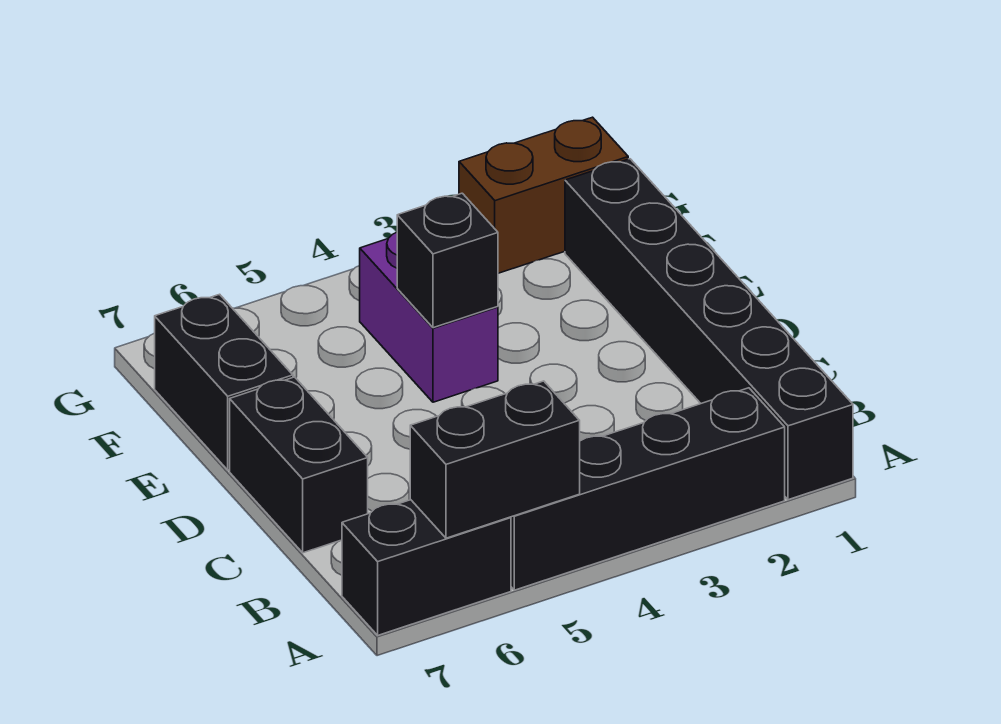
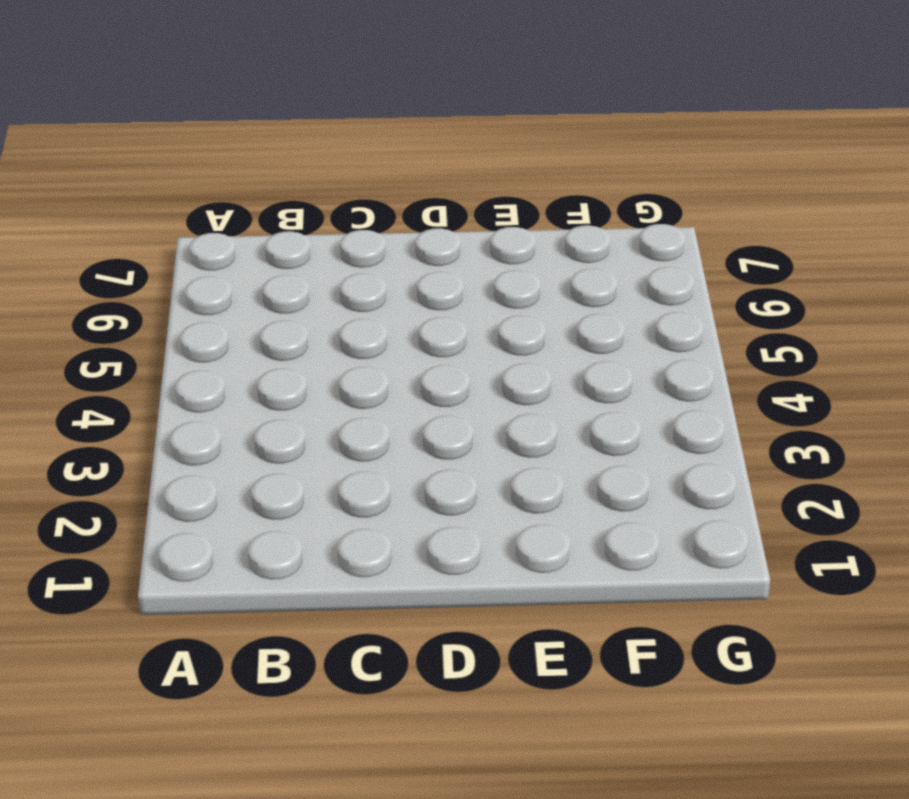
none -> black brick A1:F1 level 1
none -> black brick A2:A5 level 1

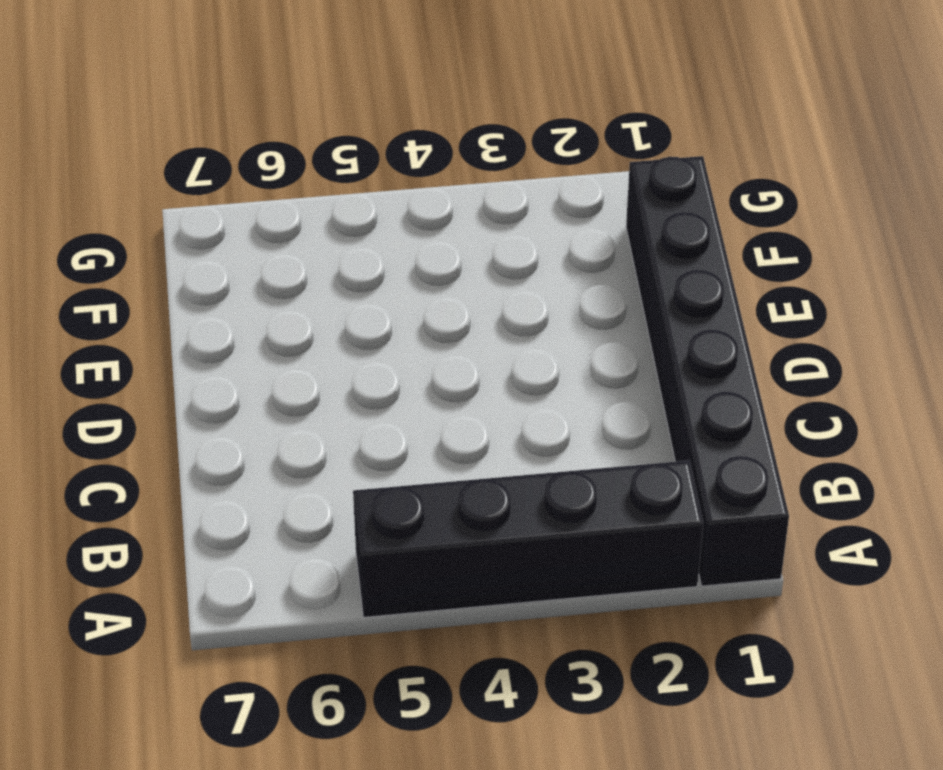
none -> black brick A6:A7 level 1
none -> black brick C7:D7 level 1

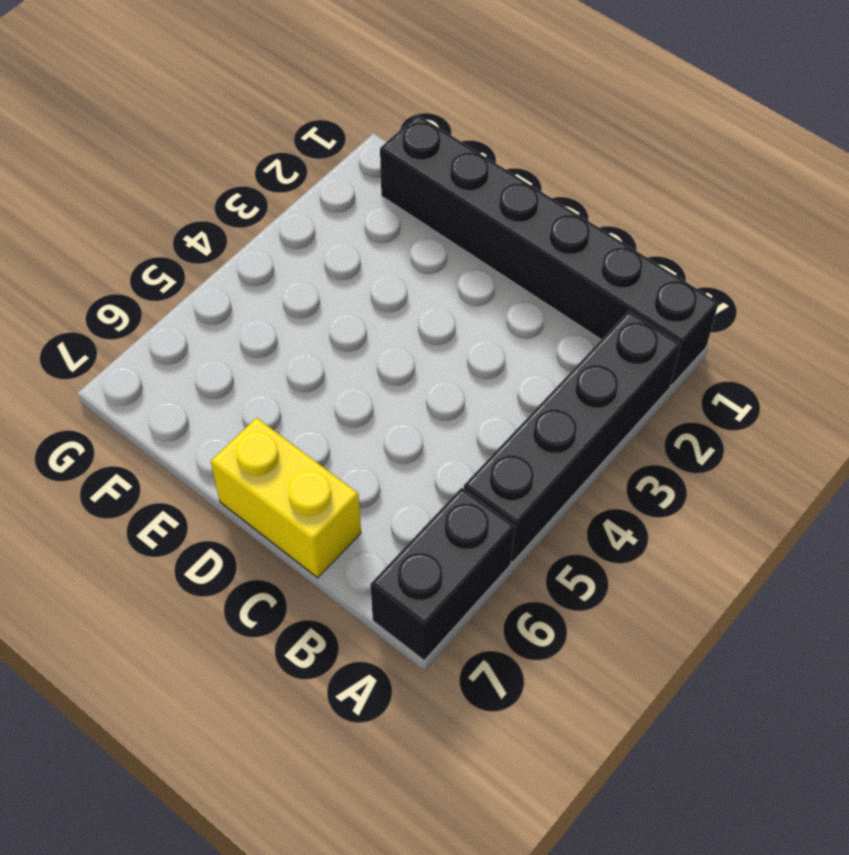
yellow brick C7:D7 level 1 -> black brick C7:D7 level 1
none -> purple brick E4:F4 level 1
none -> black brick E7:F7 level 1

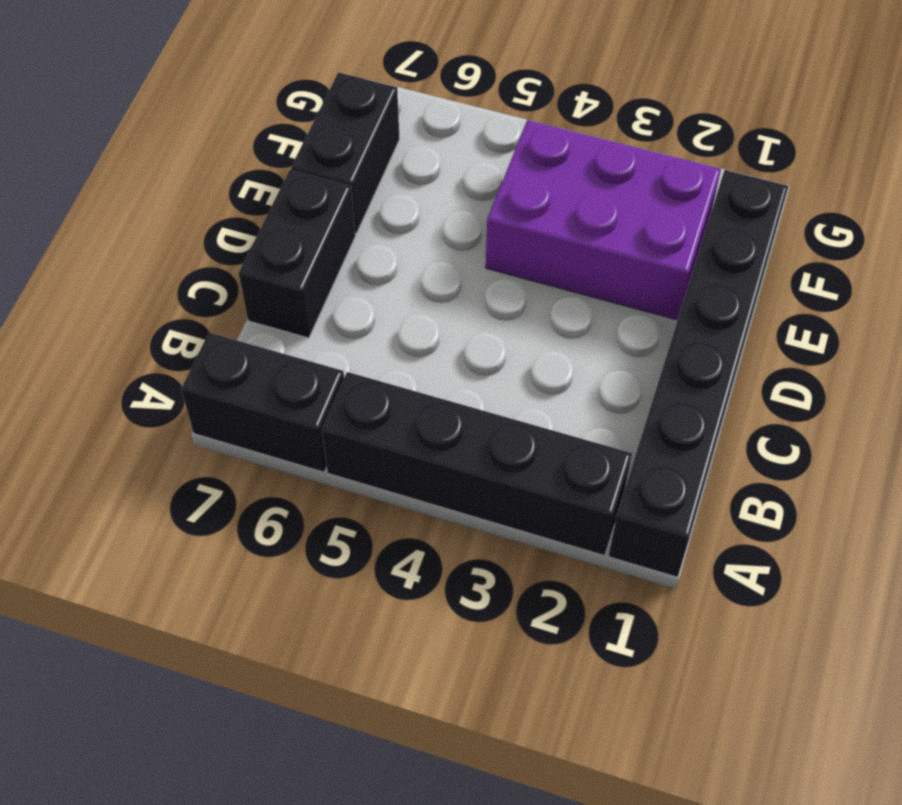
purple brick E2:F4 level 1 -> purple brick E4:F4 level 1
none -> brown brick G1:G2 level 1
none -> black brick A5:A6 level 2

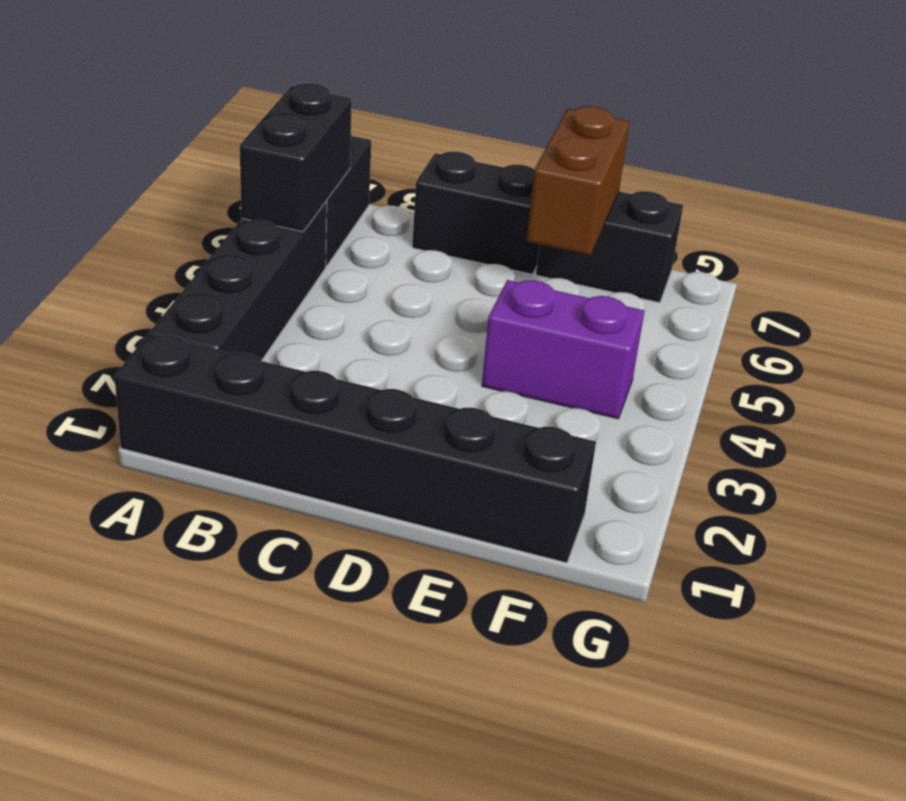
brown brick E6:E7 level 2 -> brown brick G1:G2 level 1
none -> black brick E4 level 2

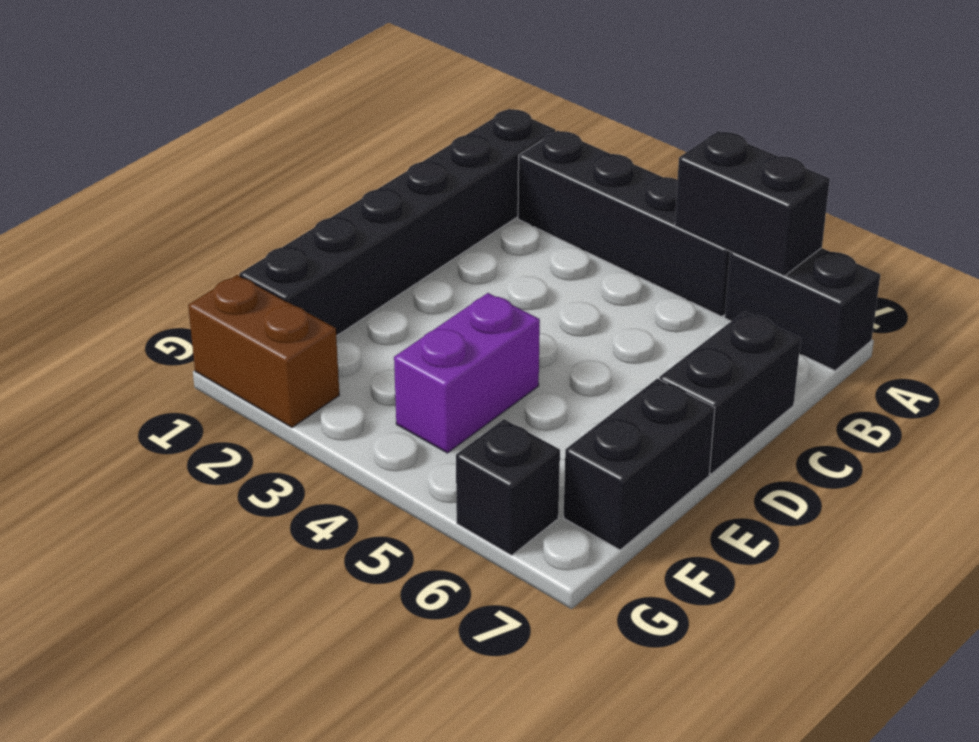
black brick G6 level 1 -> black brick E4 level 2

